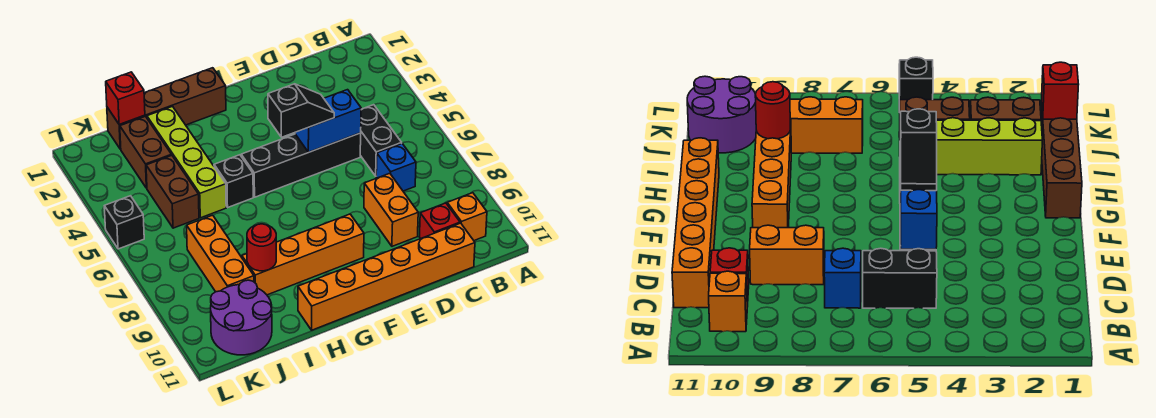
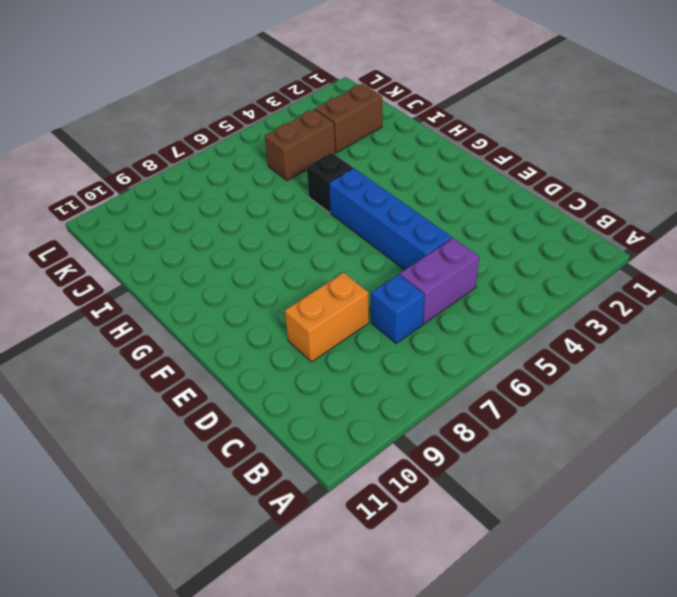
purple brick C5:C6 level 1 -> black brick C5:C6 level 1
blue brick D5:G5 level 1 -> black brick D5:G5 level 1
none -> orange brick B10 level 1
none -> red brick C10 level 1
none -> orange brick C11:H11 level 1

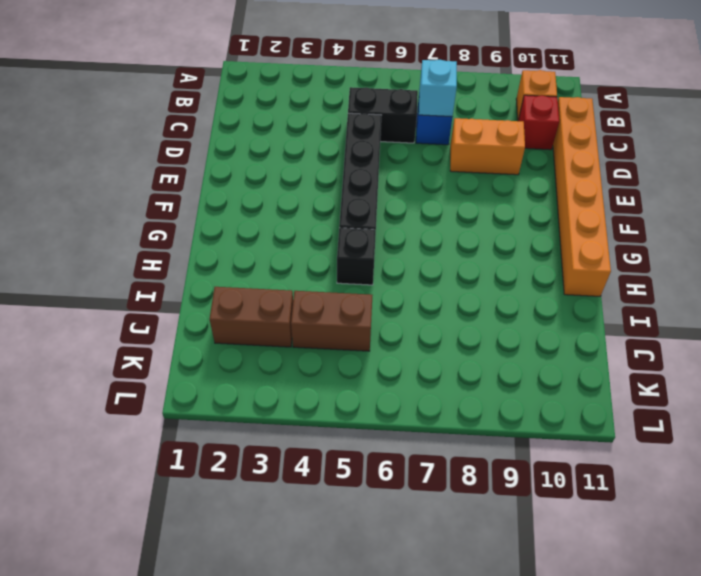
cyan brick C7 level 2 -> none
none -> orange brick F9:I9 level 1
none -> brown brick G1:J1 level 1
none -> lime brick I2:I5 level 1

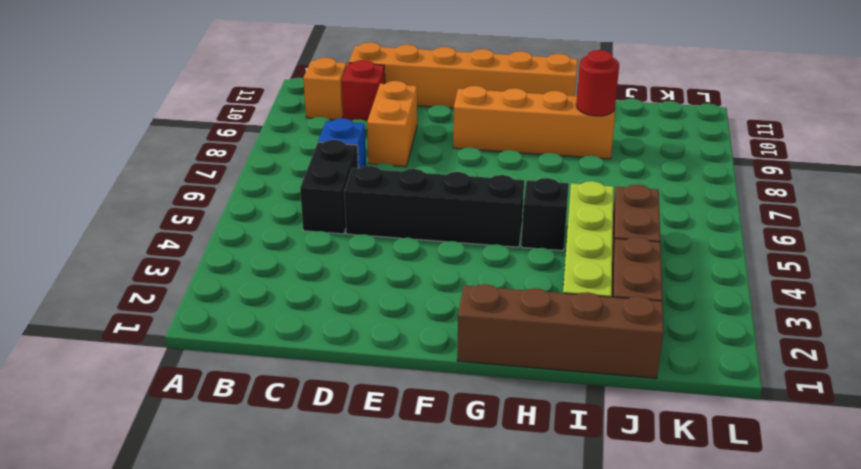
none -> orange brick J7:J9 level 1
none -> purple round brick J10:K11 level 1
none -> black brick L5 level 1

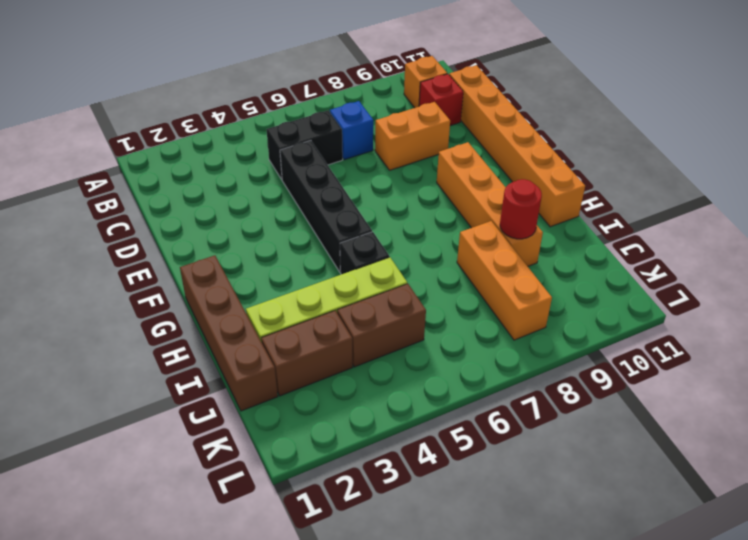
orange brick I8:K8 level 1 -> orange brick J7:J9 level 1
none -> purple round brick J10:K11 level 1
none -> black brick L5 level 1
none -> blue brick D5:E5 level 2

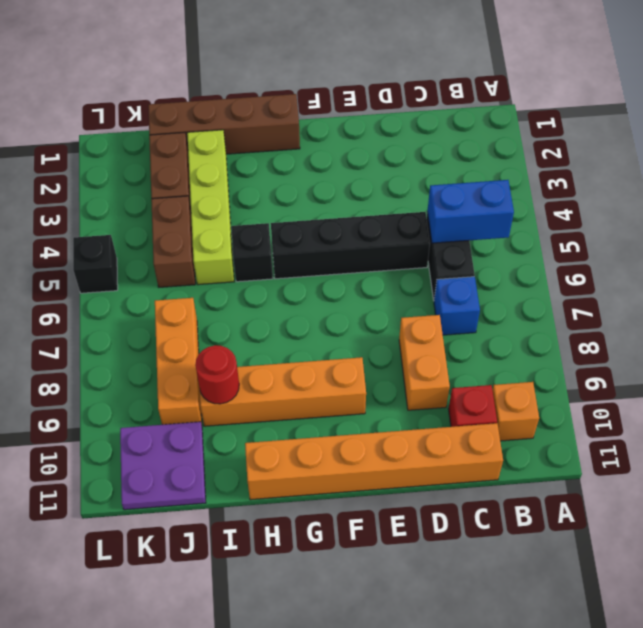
blue brick B5:C5 level 2 -> blue brick D5:E5 level 2
purple plate J10:K11 level 1 -> purple round brick J10:K11 level 1
none -> red brick J1 level 2
none -> black slope E5:F5 level 3 top F

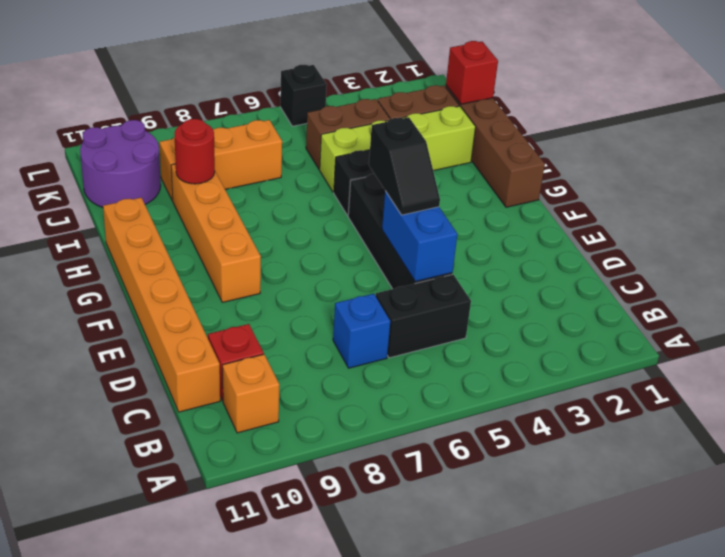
none -> orange brick D8:D9 level 1

